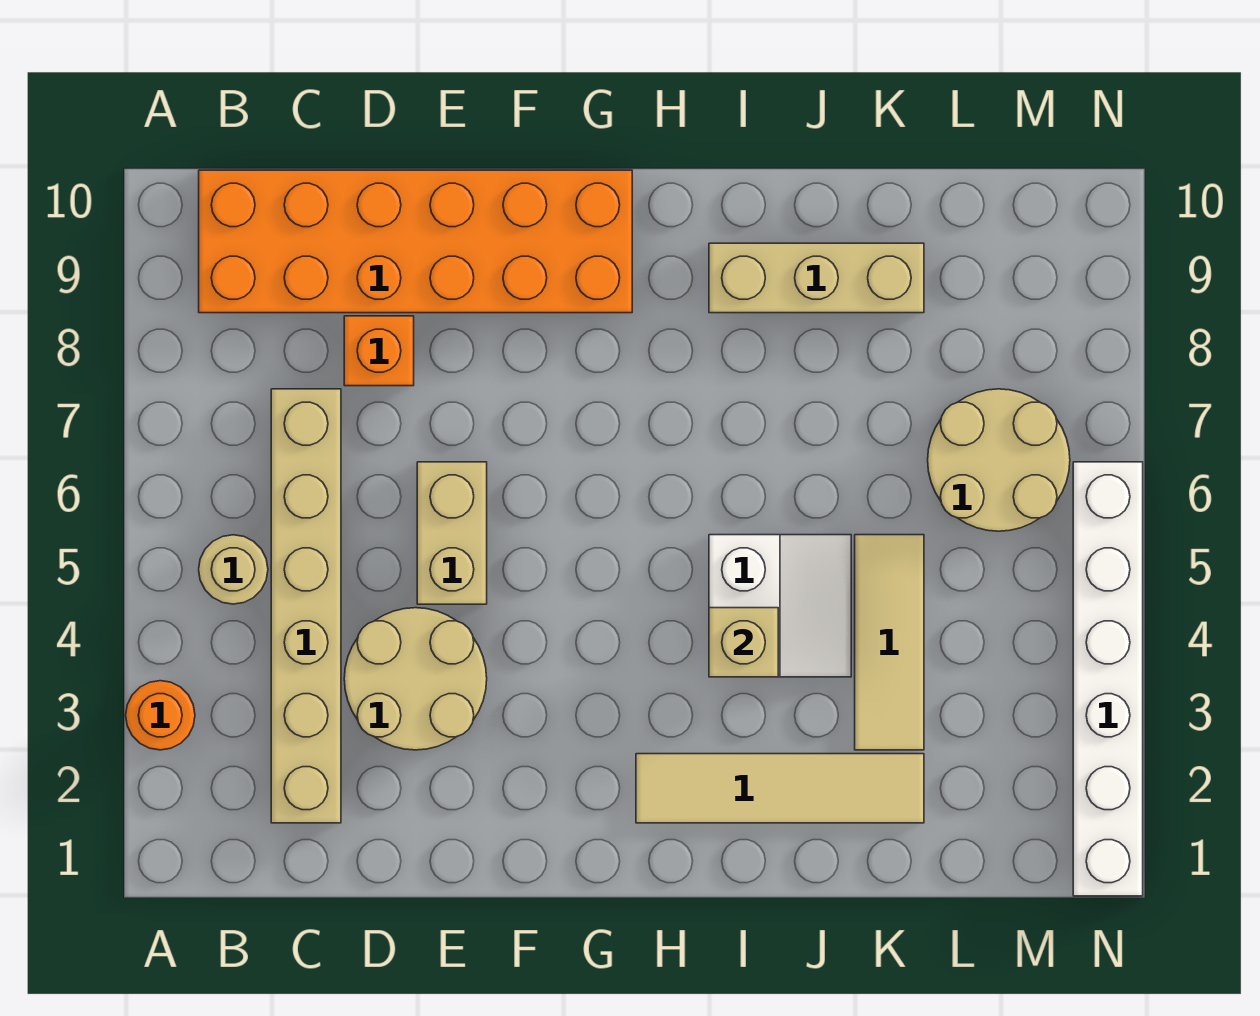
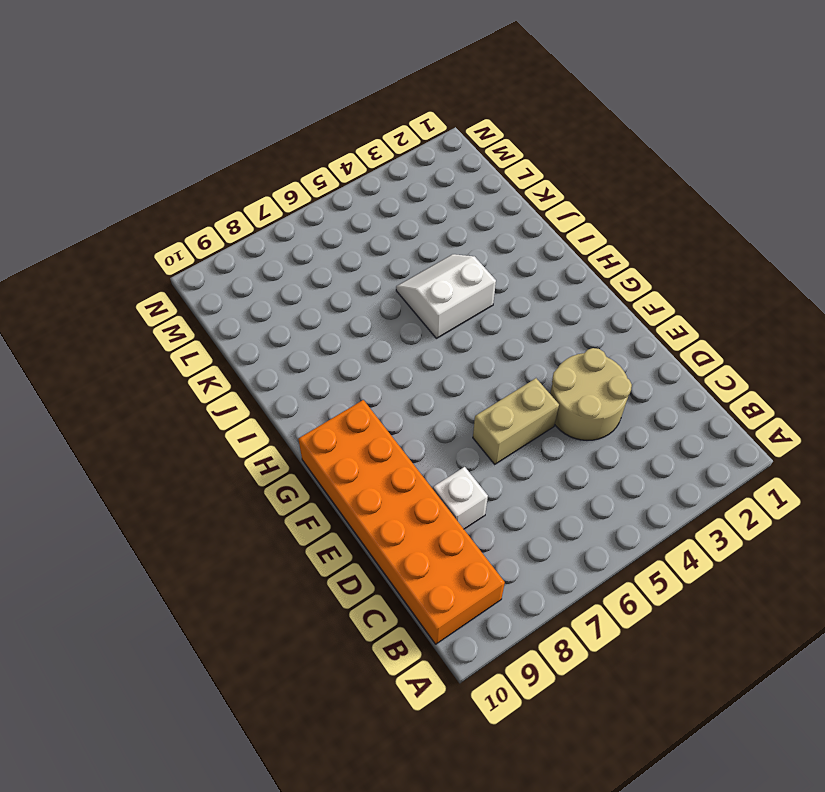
white brick D8 level 1 -> orange brick D8 level 1
none -> orange round brick A3 level 1
none -> tan round brick B5 level 1
none -> tan brick C2:C7 level 1

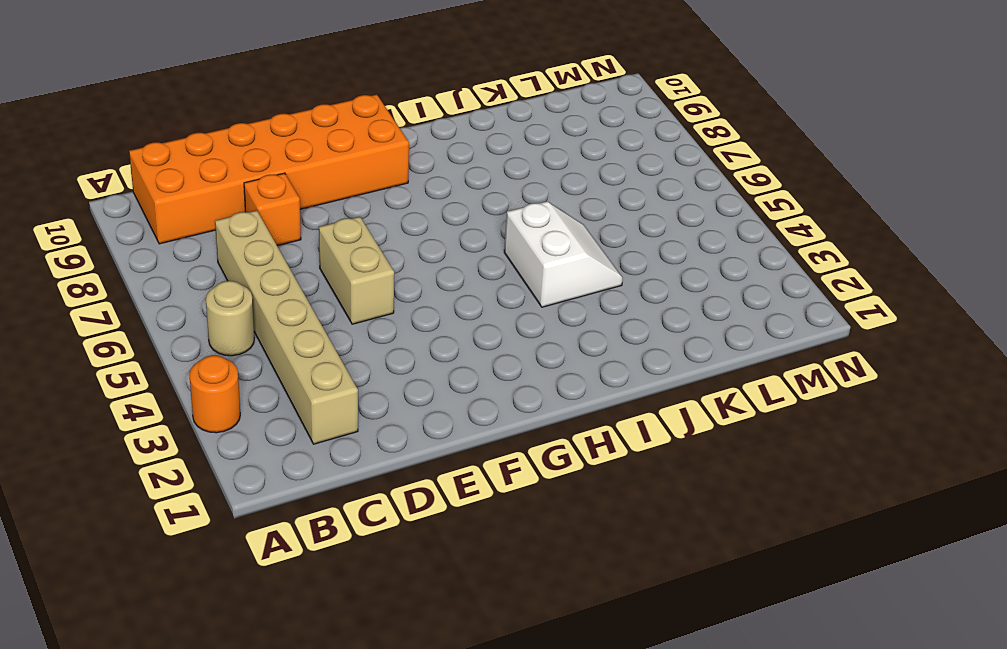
none -> tan round brick D3:E4 level 1
none -> tan tile H2:K2 level 1
none -> tan brick I9:K9 level 1

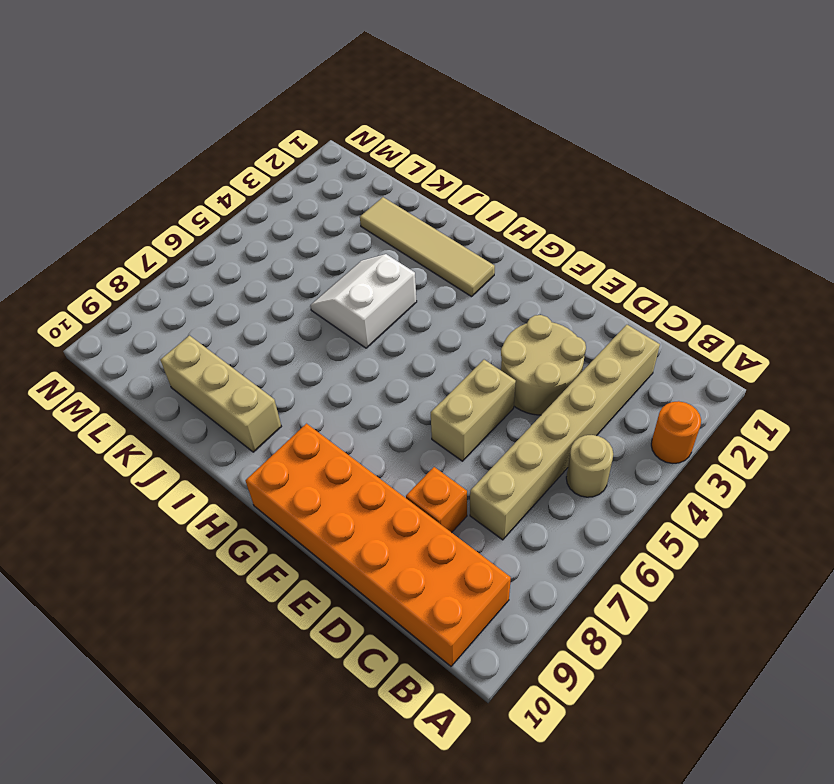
none -> tan tile K3:K5 level 1
none -> tan round brick L6:M7 level 1
none -> white brick N1:N6 level 1

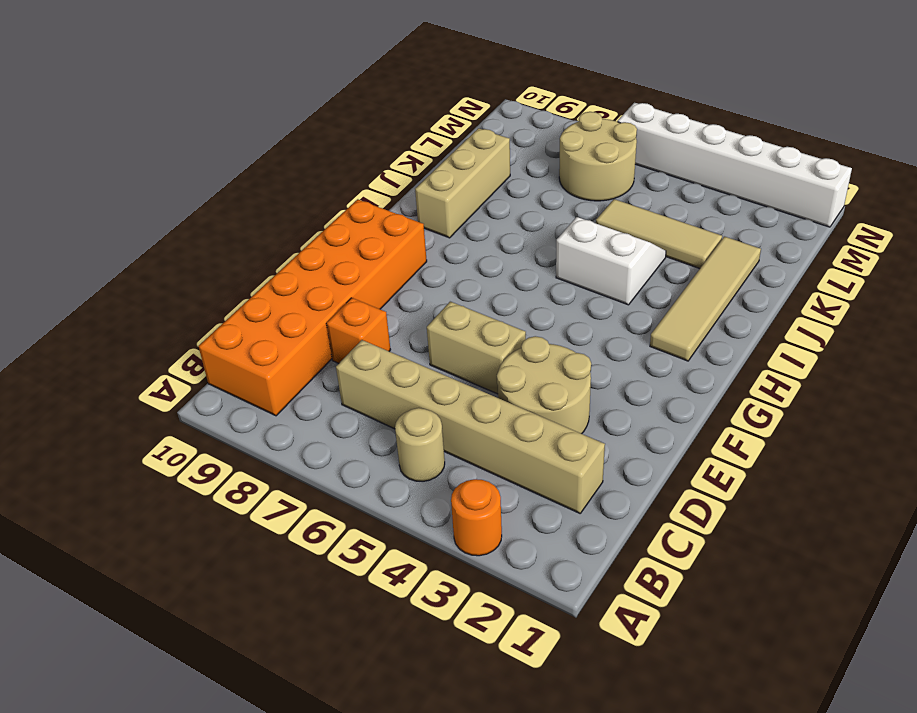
none -> tan brick I4 level 2

